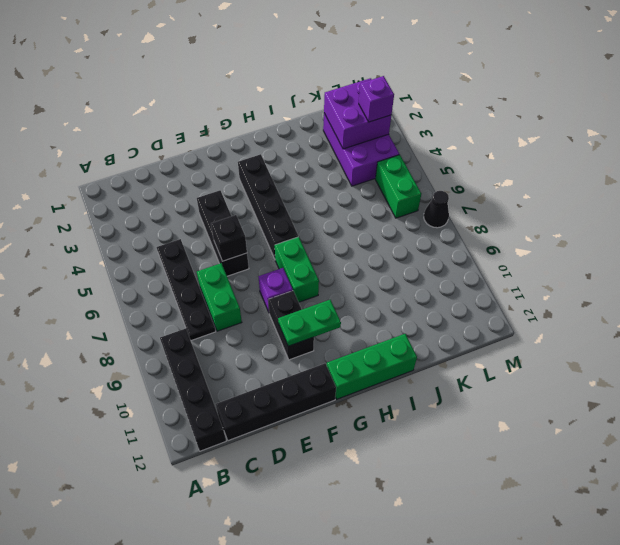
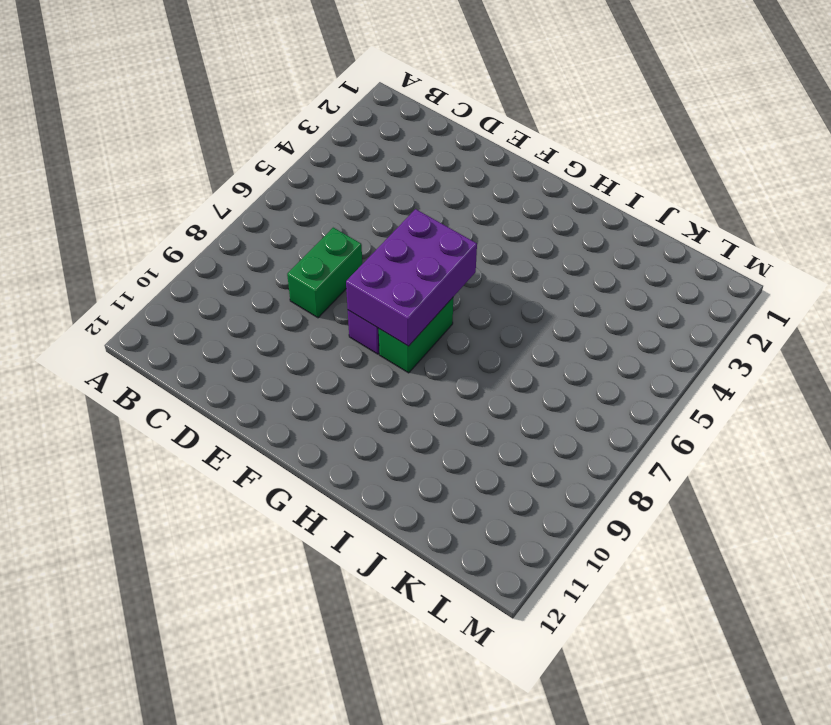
purple brick F6:G8 level 2 -> purple brick K2:L4 level 1
none -> black brick B9:B12 level 1
none -> black plate C5:C8 level 1
none -> black brick C12:F12 level 1

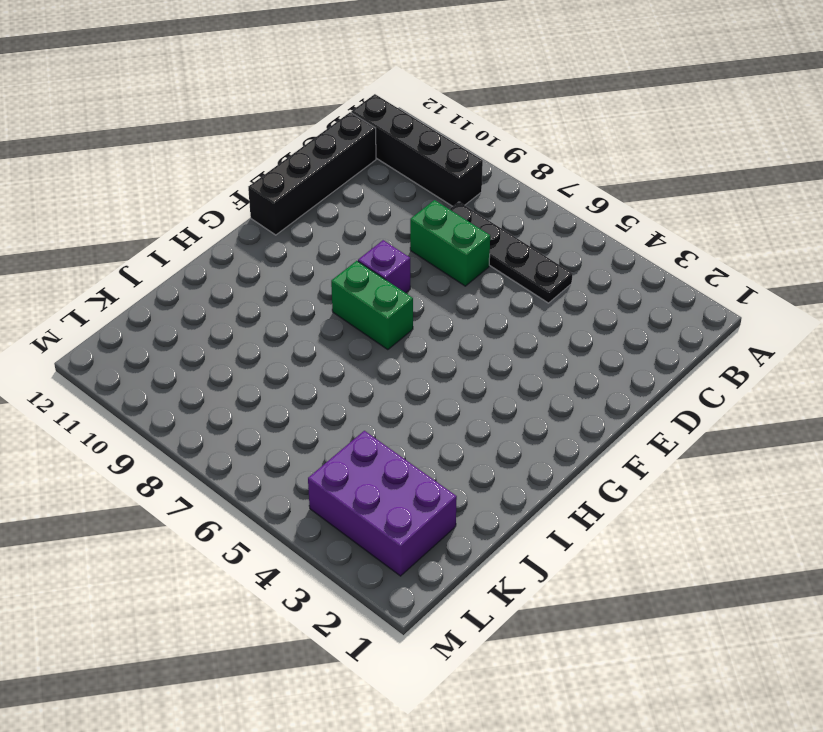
none -> black brick E4:E6 level 1
none -> black brick F9:F10 level 1
none -> black brick G3:G6 level 1

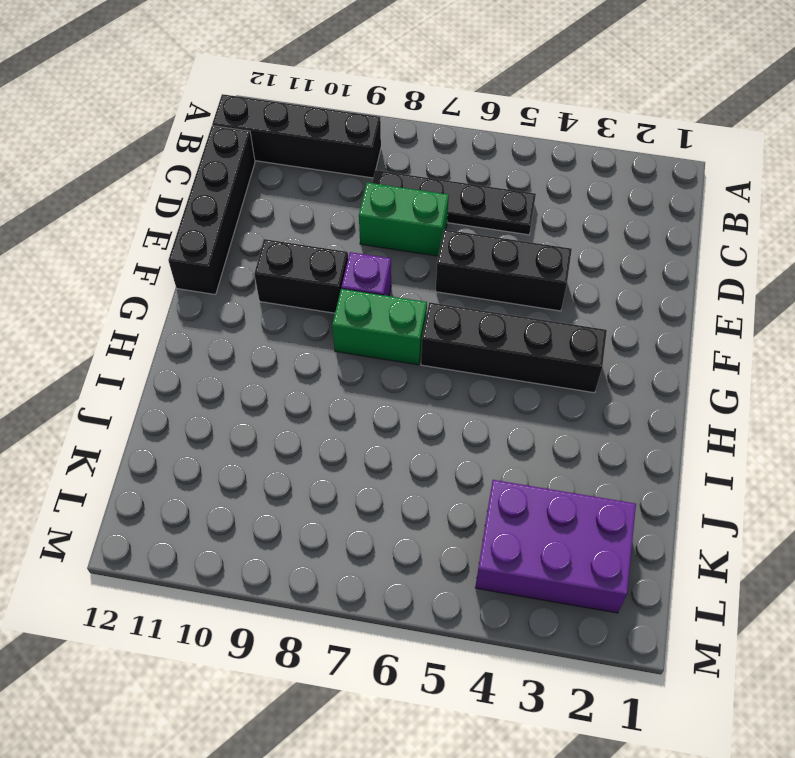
none -> green brick G12:I12 level 1
none -> green brick L5:L6 level 1
none -> black cone M7 level 1

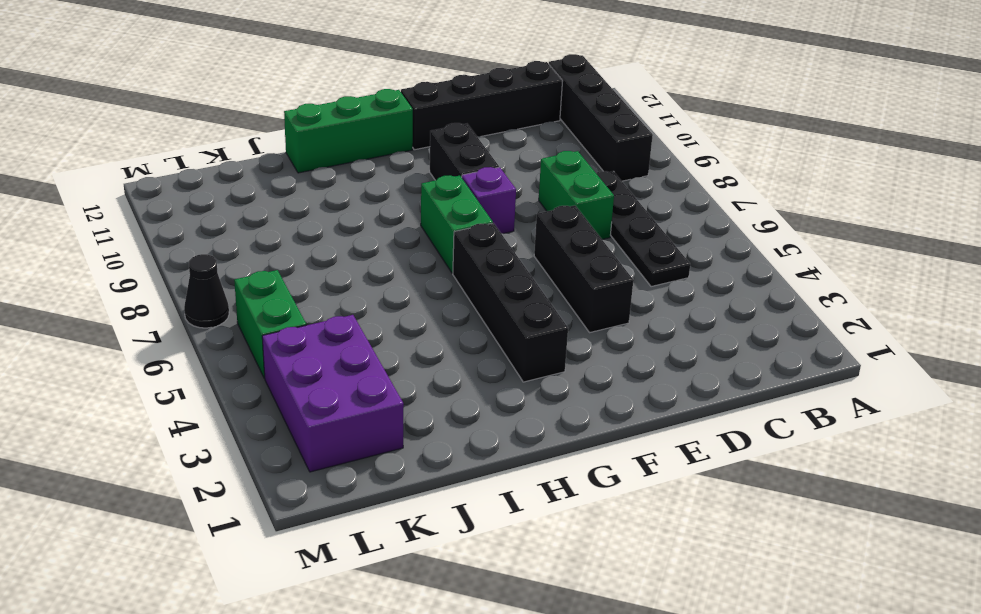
none -> black brick E6 level 2
none -> green plate F10:G10 level 2
none -> purple brick K2:L3 level 2

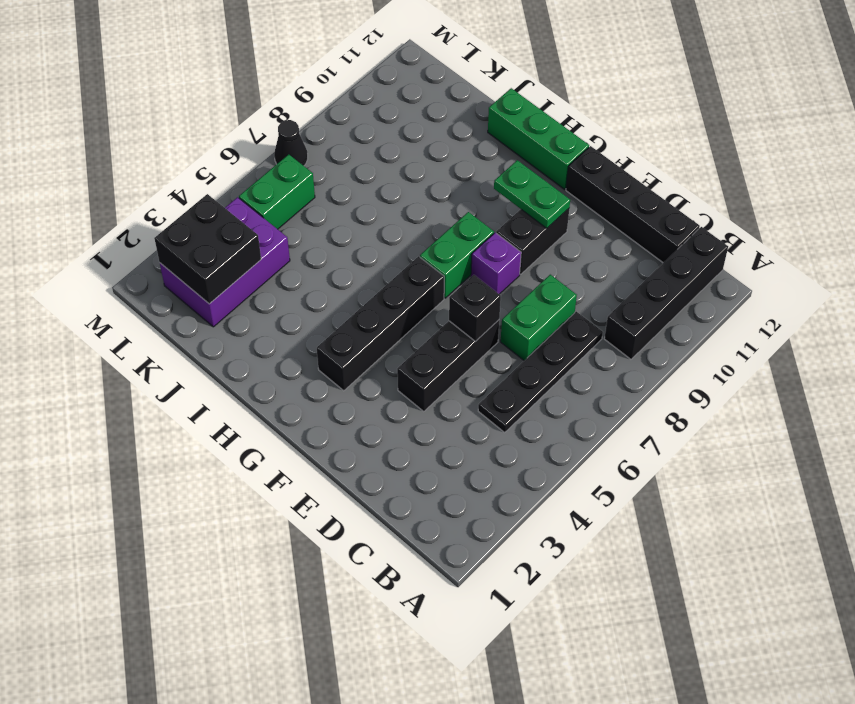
black brick K2:L3 level 2 -> purple brick K2:L3 level 2
none -> purple brick L3 level 3

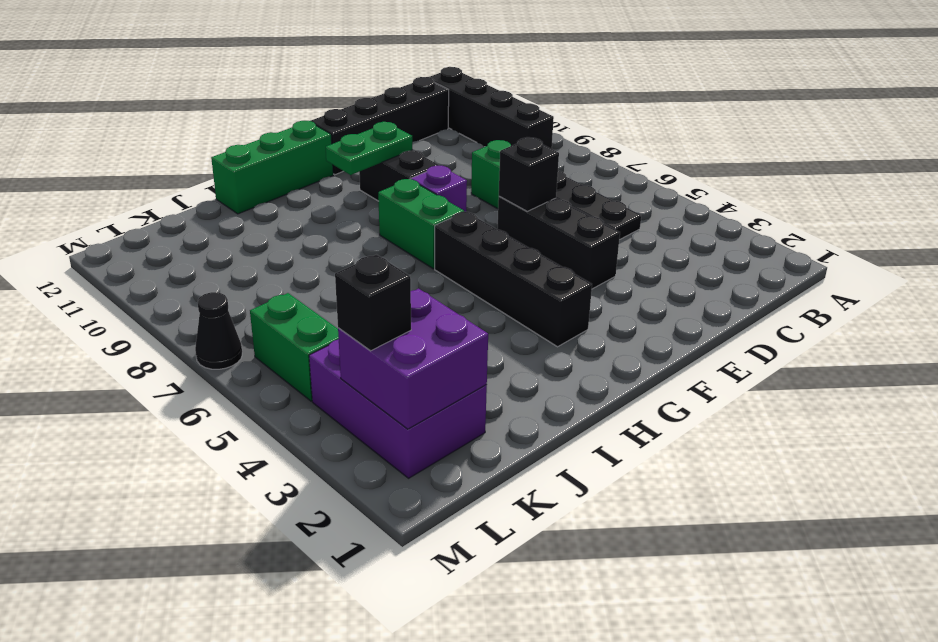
black brick L3 level 3 -> purple brick L3 level 3

